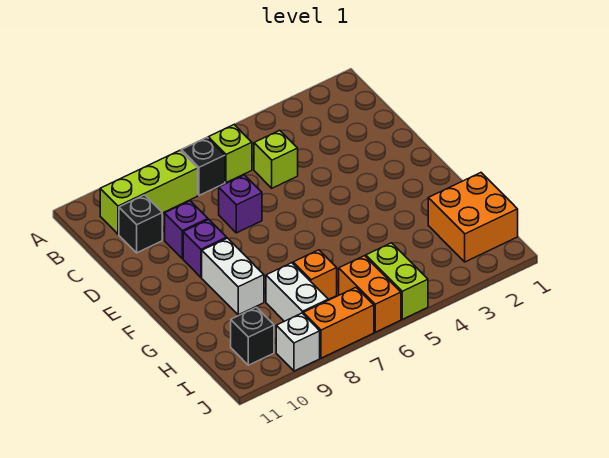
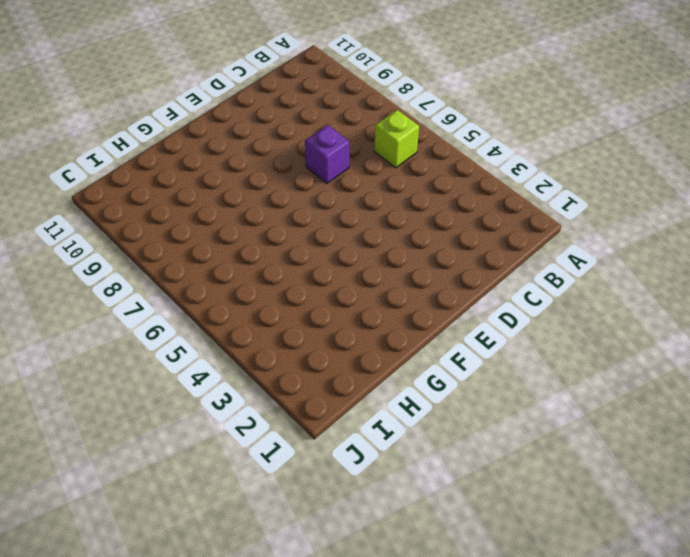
none -> black brick B7 level 1
none -> lime brick B8:B10 level 1
none -> lime brick C5 level 1

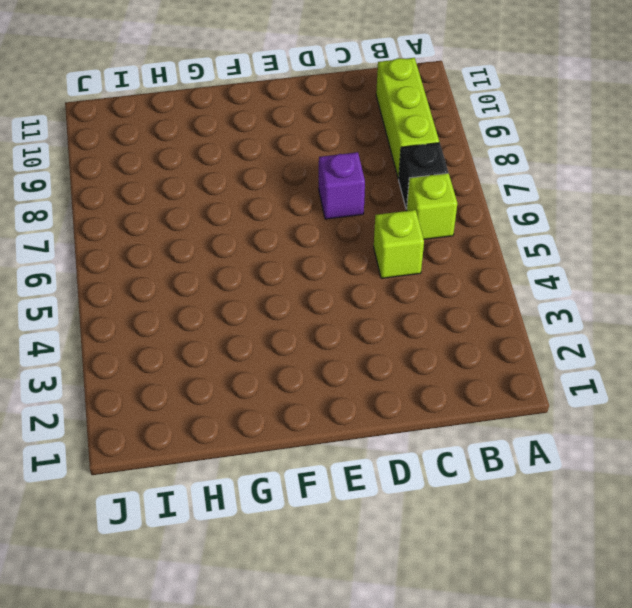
none -> black brick C10 level 1
none -> purple brick D9 level 1
none -> purple brick E9 level 1

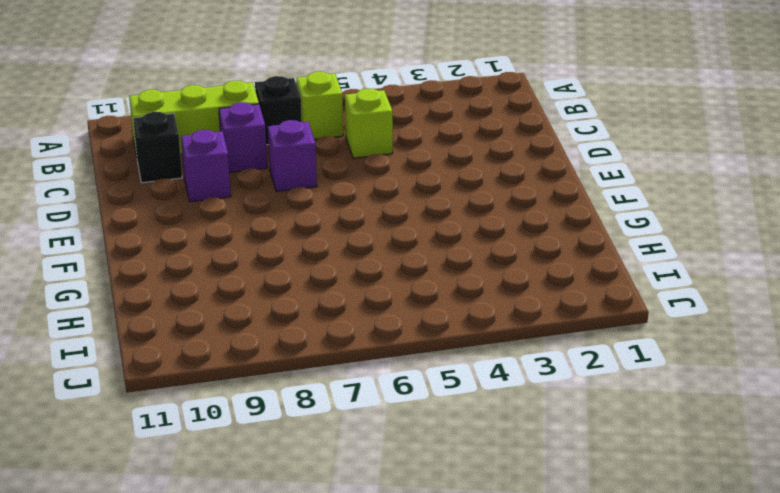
purple brick C8 level 1 -> purple brick E9 level 1
none -> white brick F9:G9 level 1
none -> orange brick H1:I2 level 1
none -> orange brick H7 level 1

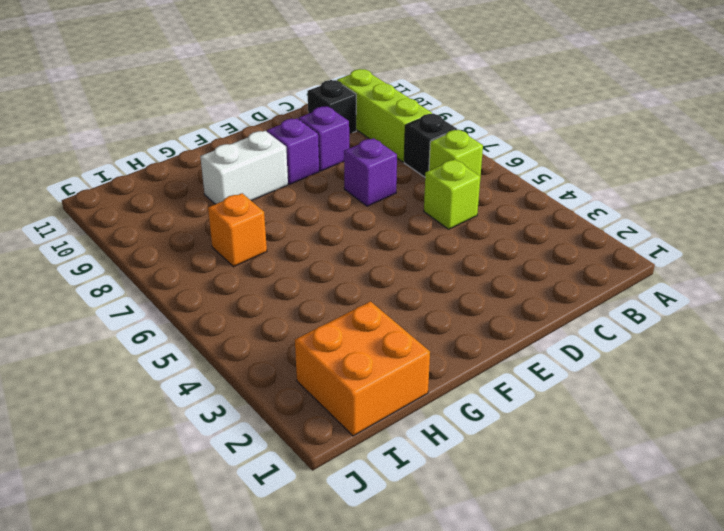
none -> white brick H8:I8 level 1
none -> lime brick I5:J5 level 1
none -> orange brick I6:J6 level 1

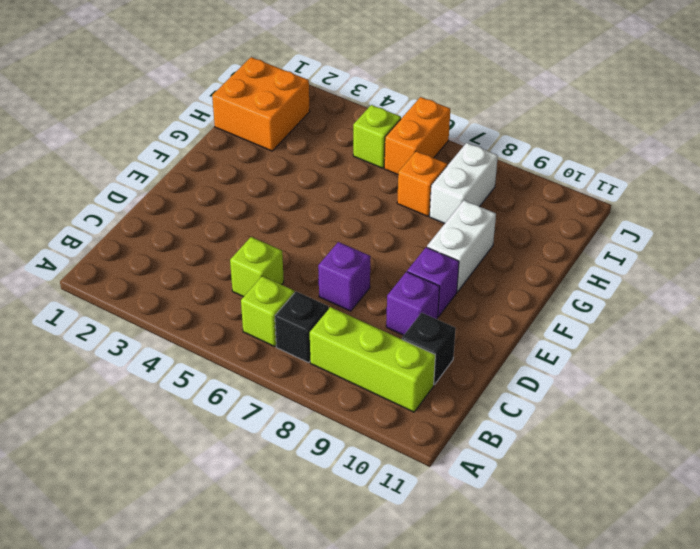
lime brick I5 level 1 -> lime brick I5:J5 level 1
none -> black brick I10 level 1
none -> orange brick J7:J8 level 1
none -> white brick J9 level 1

